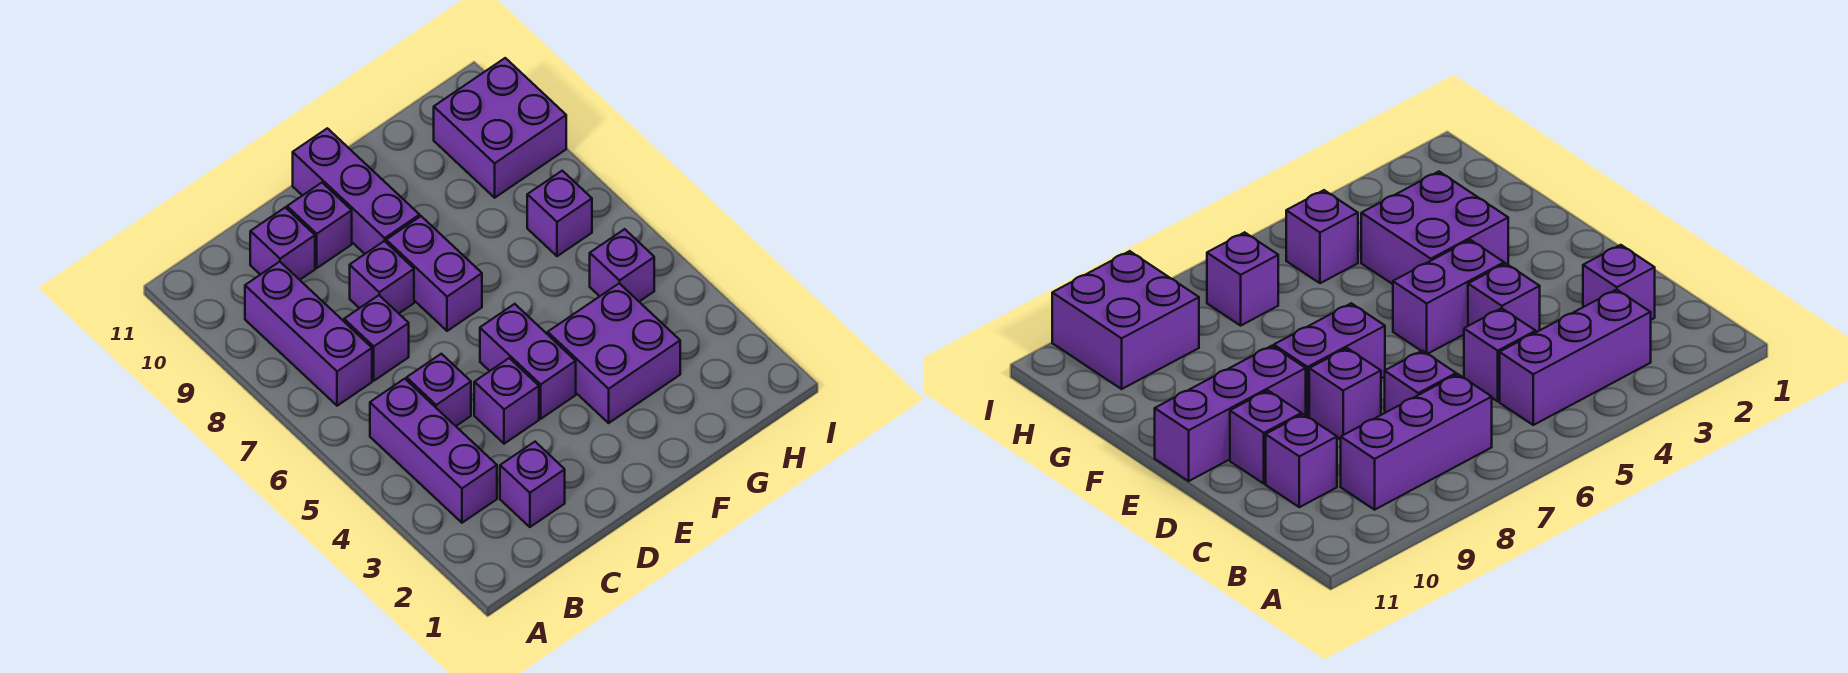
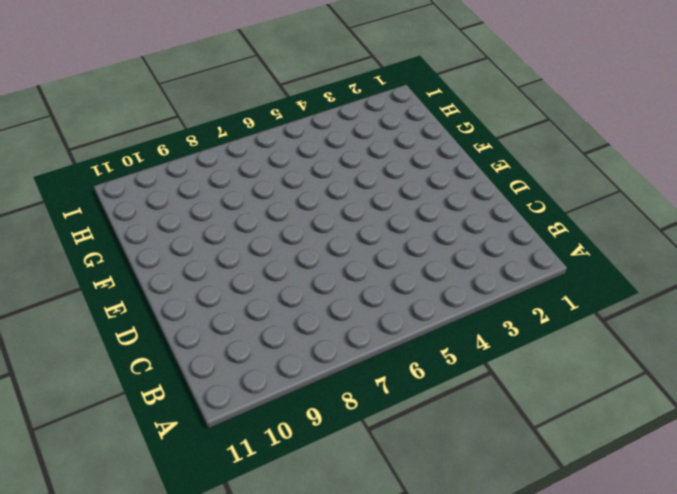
none -> purple brick B3:B5 level 1
none -> purple brick B7:B9 level 1
none -> purple brick C2 level 1

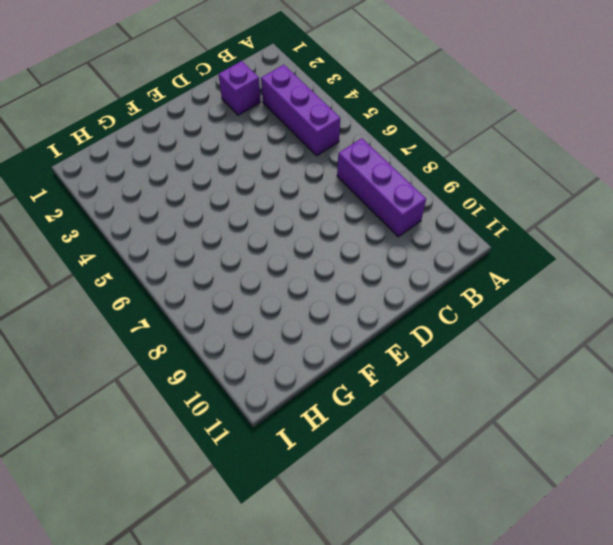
none -> purple brick C5 level 1
none -> purple brick C7 level 1
none -> purple brick C10 level 1

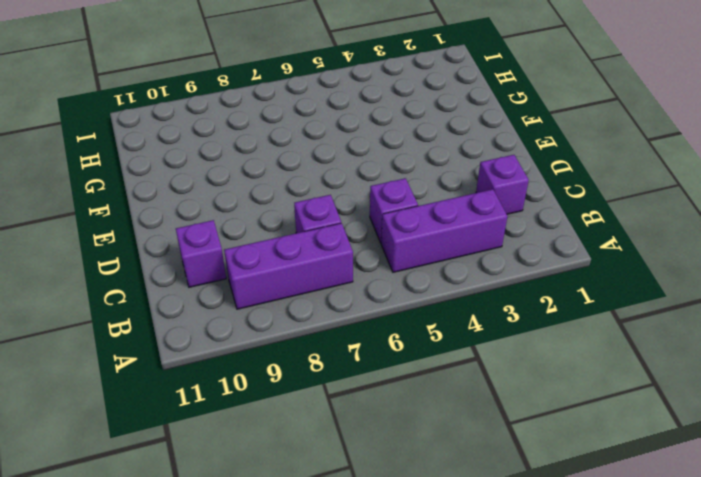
none -> purple brick D4 level 1
none -> purple brick D8 level 1
none -> purple brick D10 level 1

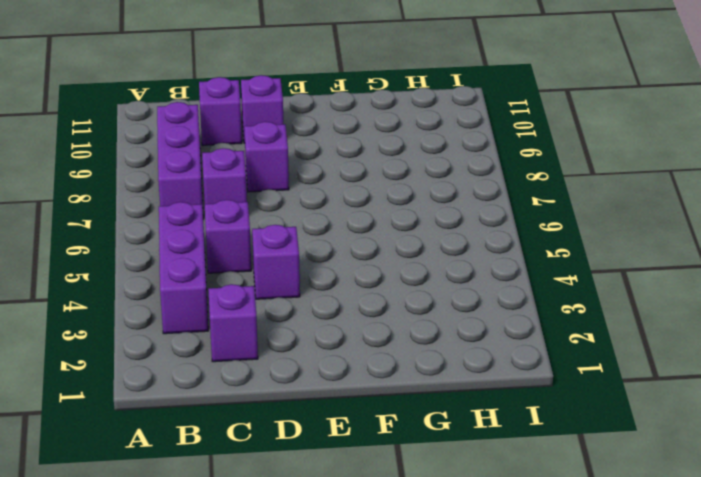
none -> purple brick E4:E5 level 1
none -> purple brick E7:E8 level 1
none -> purple brick E9:E11 level 1

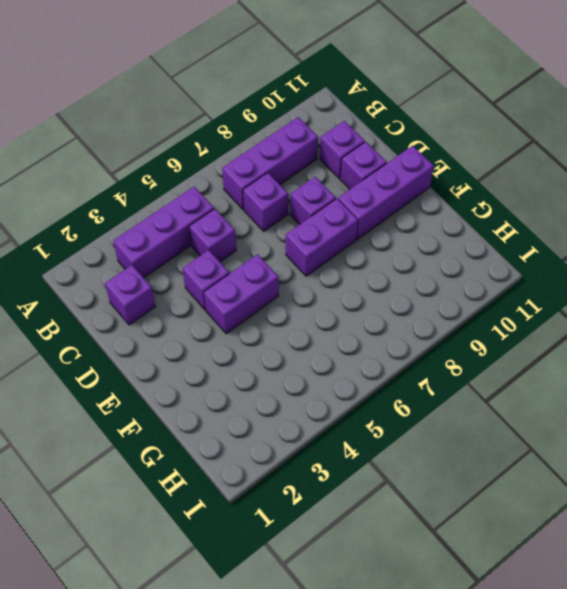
none -> purple brick F3:G4 level 1
none -> purple brick H5 level 1
none -> purple brick H7 level 1

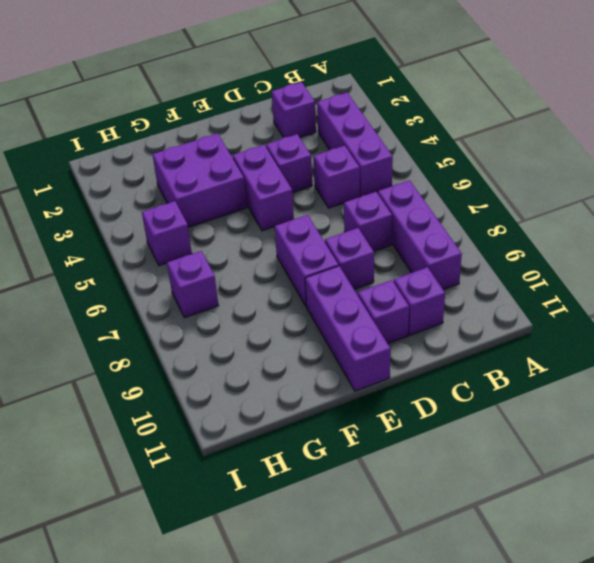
none -> purple brick H9:I10 level 1

